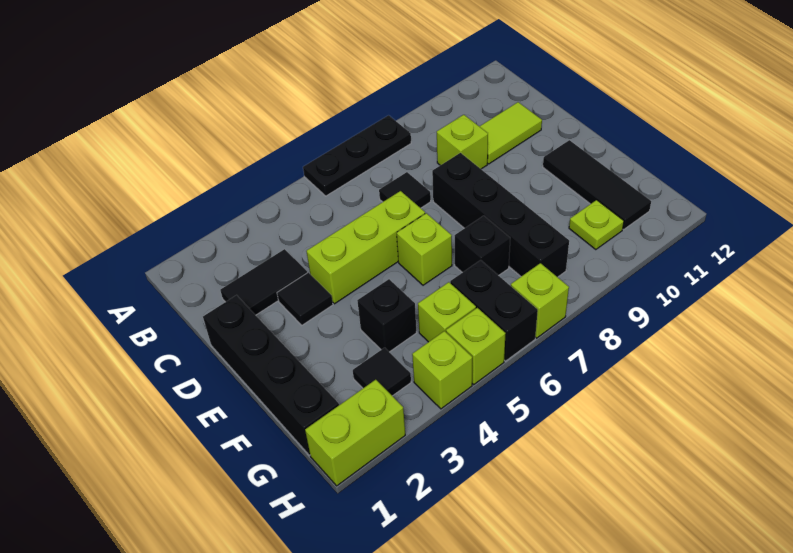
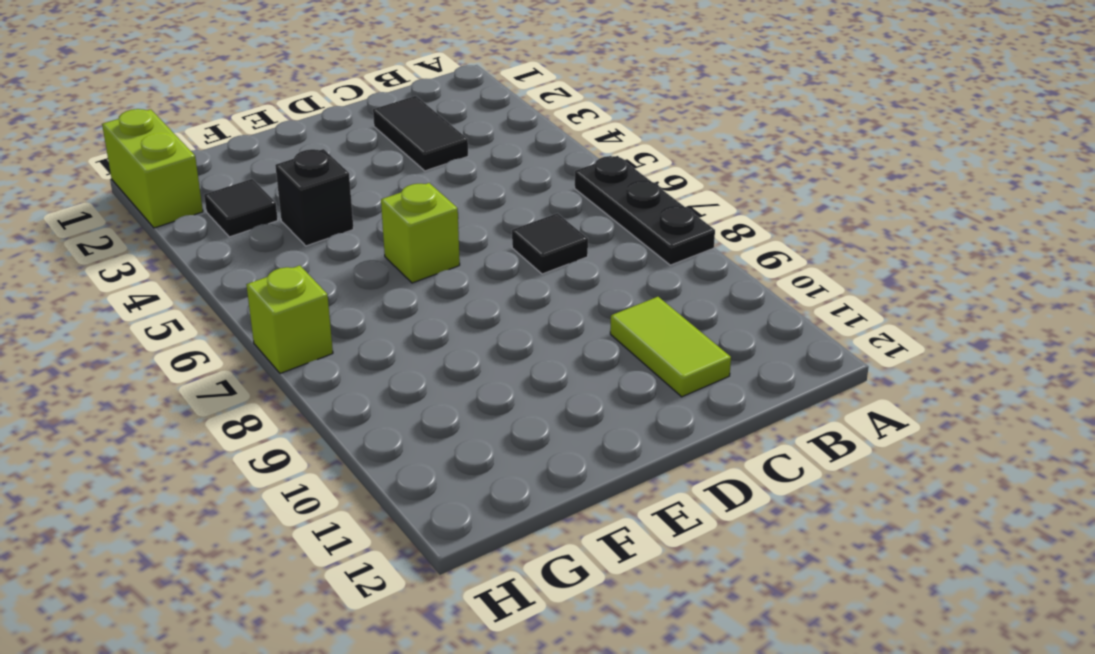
none -> lime brick C9 level 1
none -> black brick D1:G1 level 1
none -> black tile D3 level 1

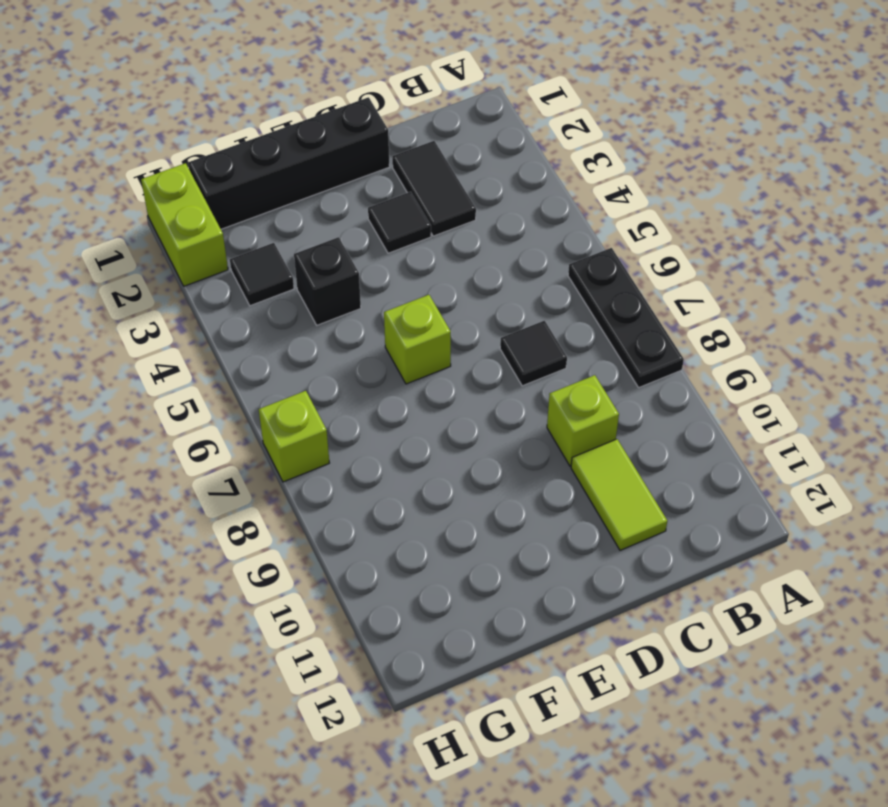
none -> lime brick D4:D6 level 1
none -> black brick D8:G8 level 1
none -> black tile E11:G11 level 1

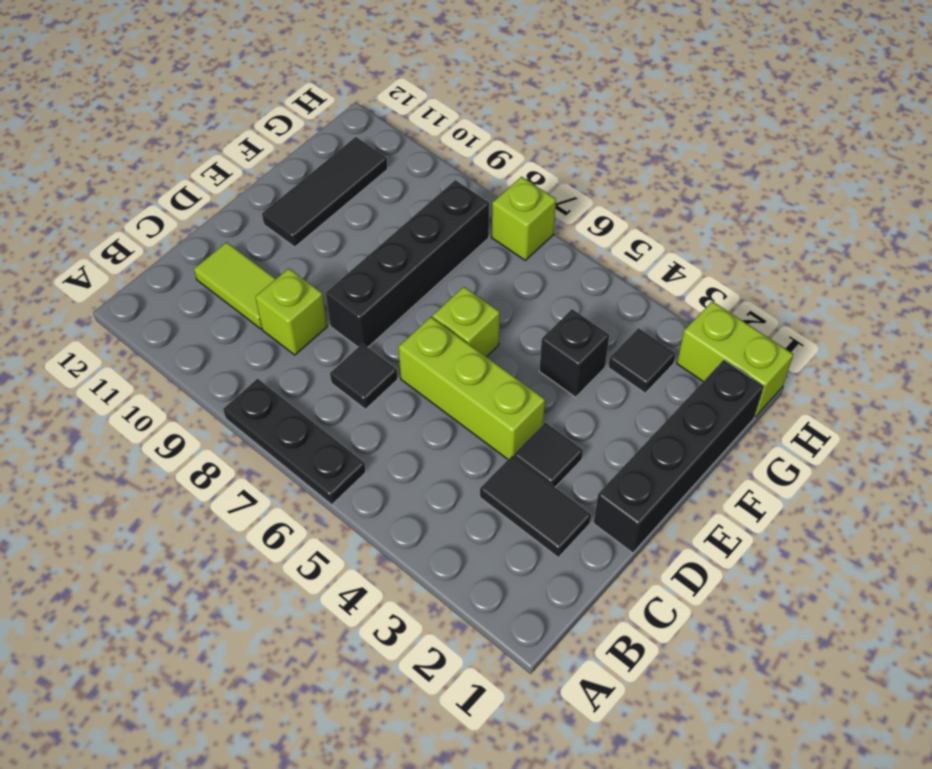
none -> black brick F7 level 1
none -> lime brick G5 level 1
none -> black brick G6:H6 level 1

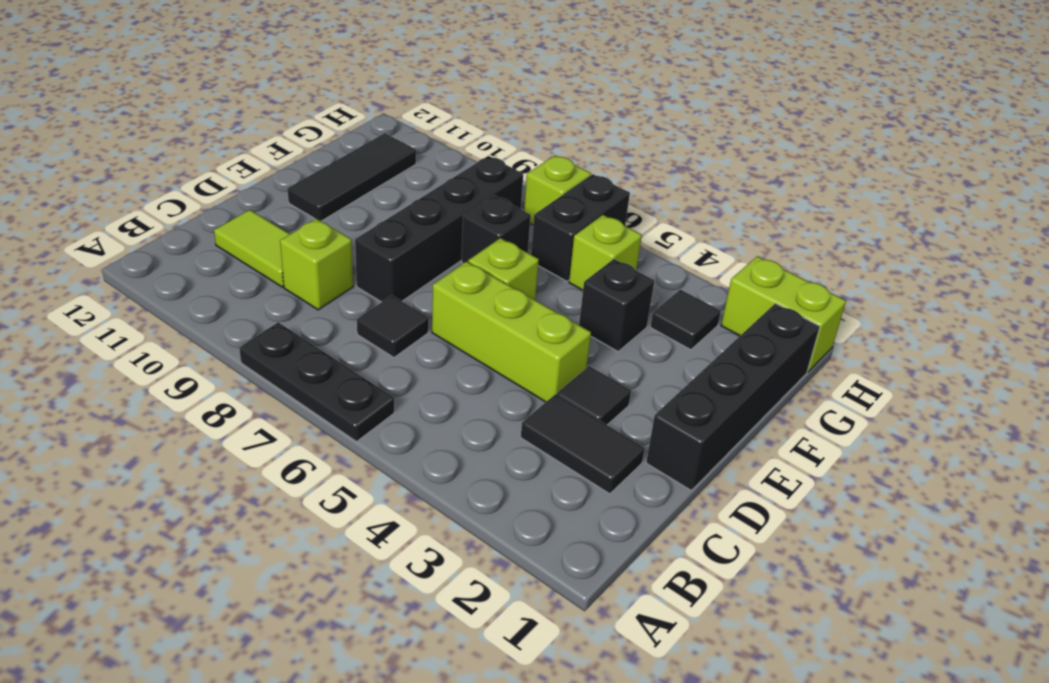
none -> lime plate G10 level 1
none -> lime brick H4 level 1
none -> lime brick H5 level 1

